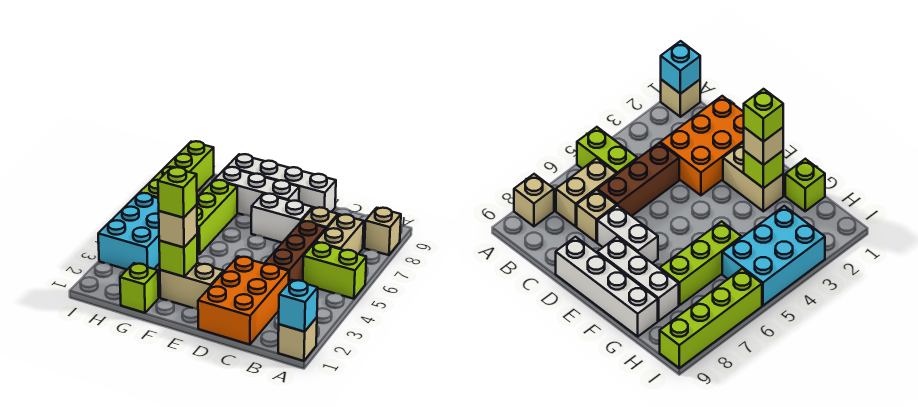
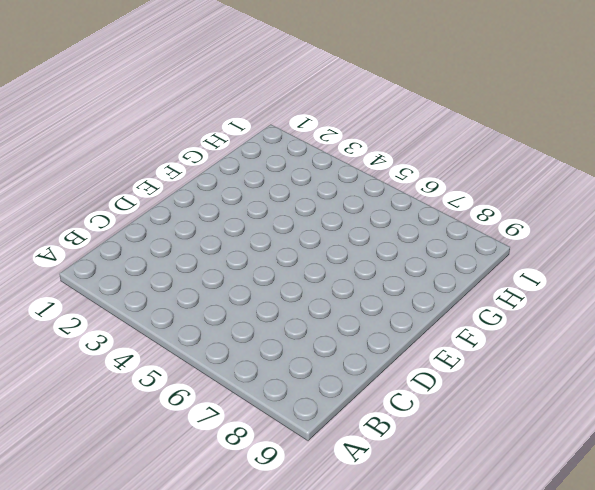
none -> tan brick A1 level 1
none -> lime brick A5:B5 level 1
none -> tan brick A8 level 1

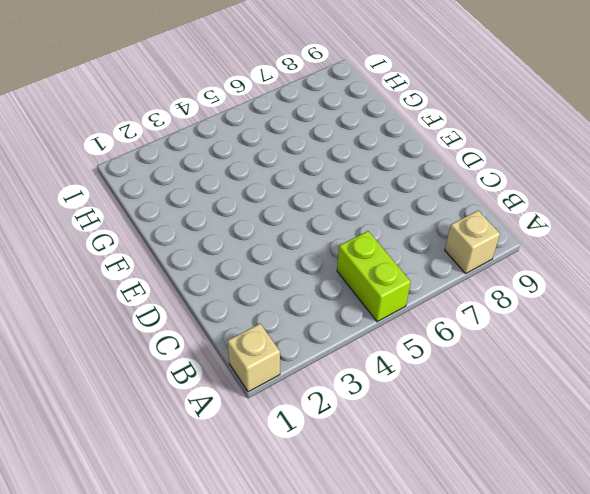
none -> tan brick B6:B7 level 1
none -> orange brick C1:D3 level 1
none -> brown brick C4:C6 level 1

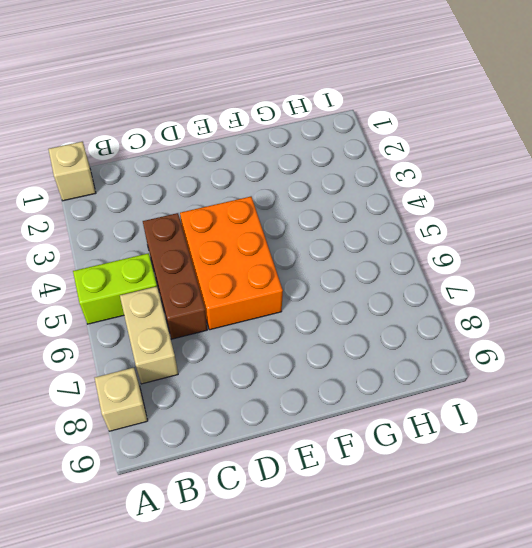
orange brick D4:E6 level 1 -> orange brick C1:D3 level 1
none -> tan brick C7 level 1
none -> white brick D7:E7 level 1
none -> white brick D9:G9 level 1

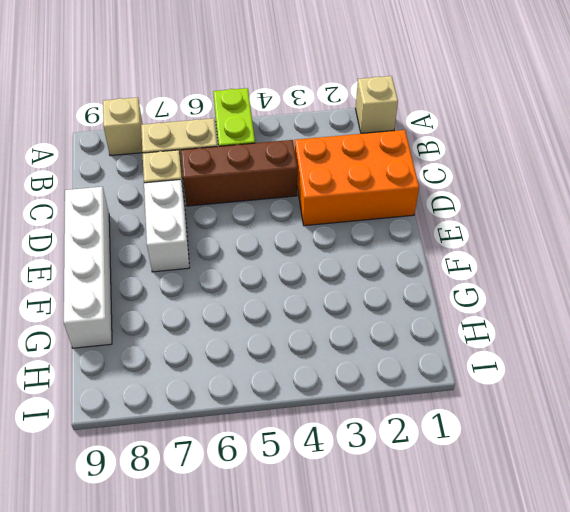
none -> tan brick E2:F2 level 1
none -> white brick E8:G8 level 1
none -> lime brick G1 level 1

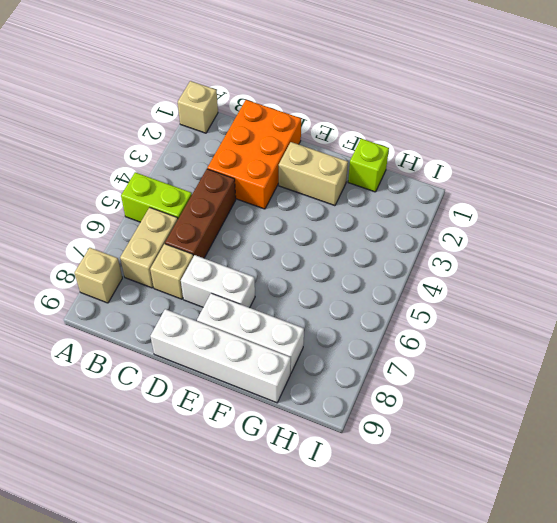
none -> lime brick G5:G7 level 1
none -> cyan brick H3:I5 level 1
none -> lime brick I6:I9 level 1

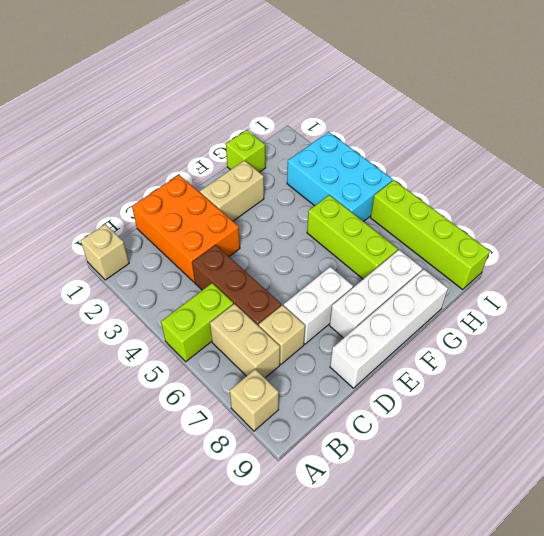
none -> cyan brick A1 level 2
none -> lime brick F2 level 2
none -> tan brick F2 level 3

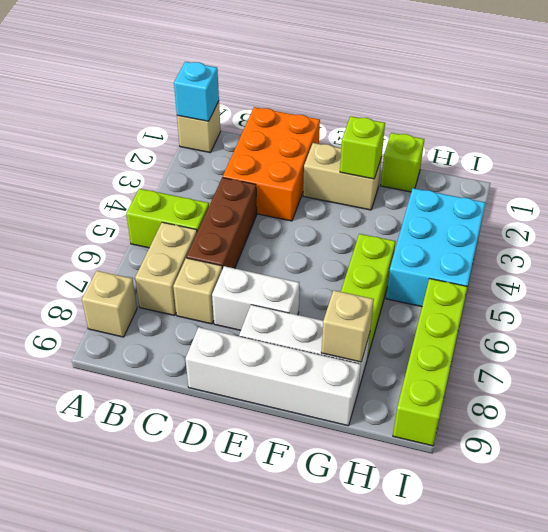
tan brick G8 level 2 -> tan brick F2 level 3
none -> lime brick F2 level 4

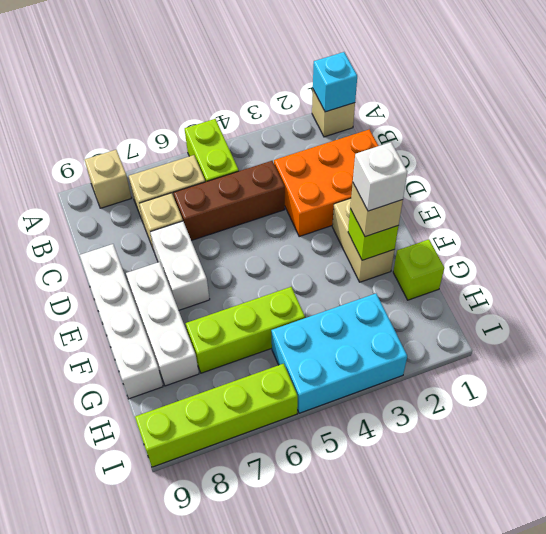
white brick F2 level 4 -> lime brick F2 level 4

